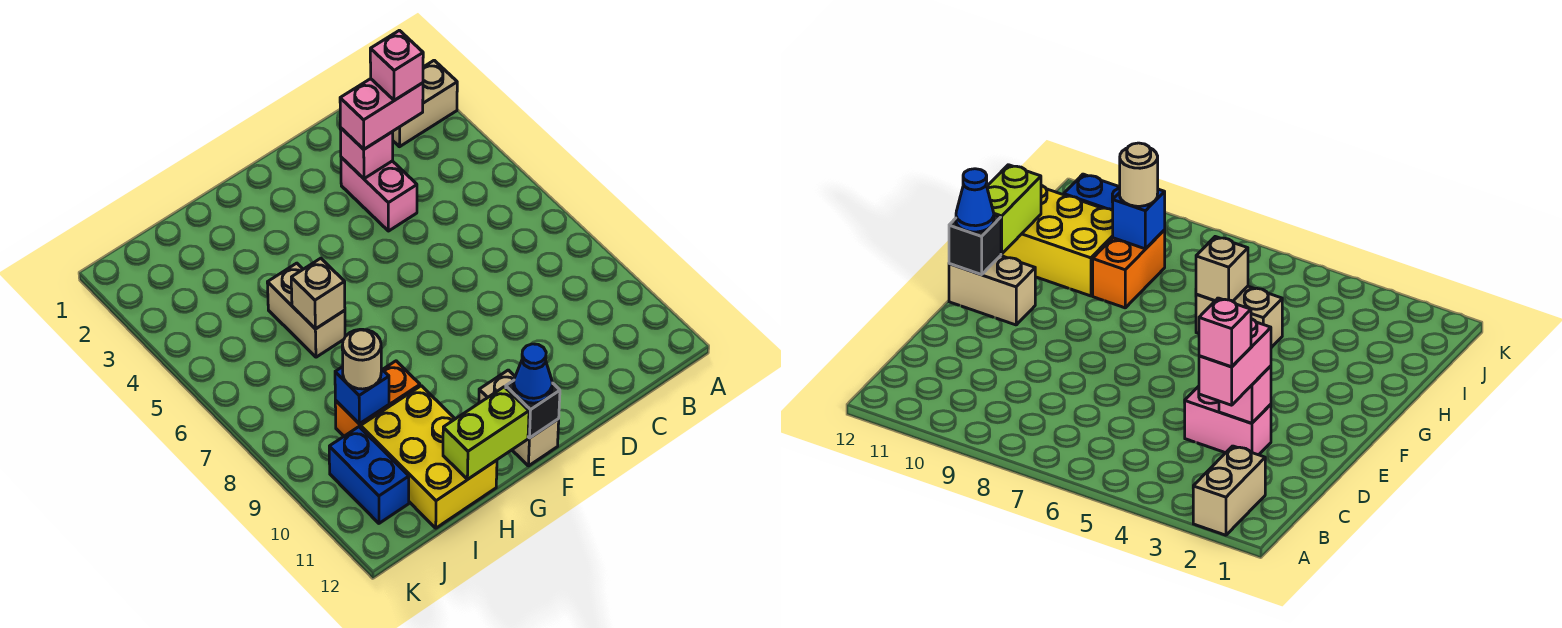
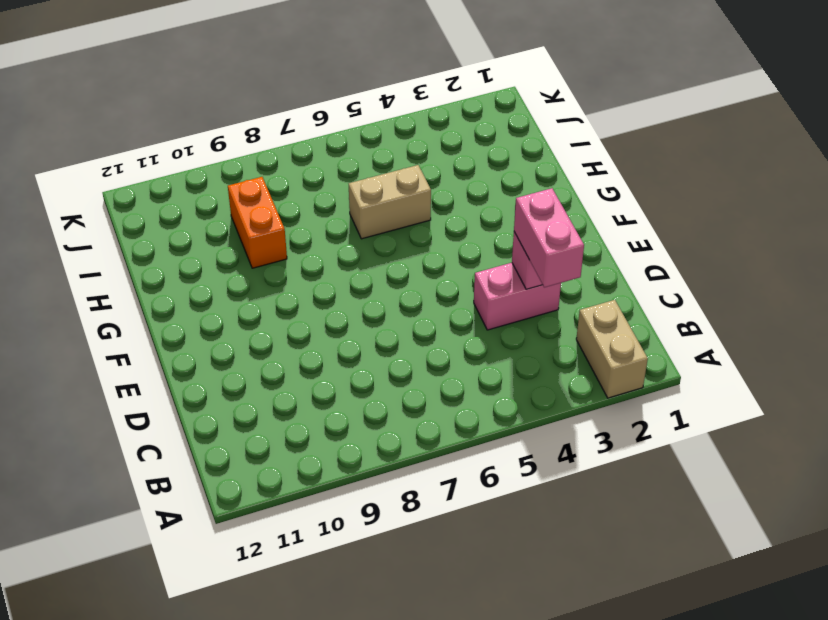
none -> tan brick F11:F12 level 1
none -> yellow brick H10:I12 level 1
none -> blue brick J10:J11 level 1

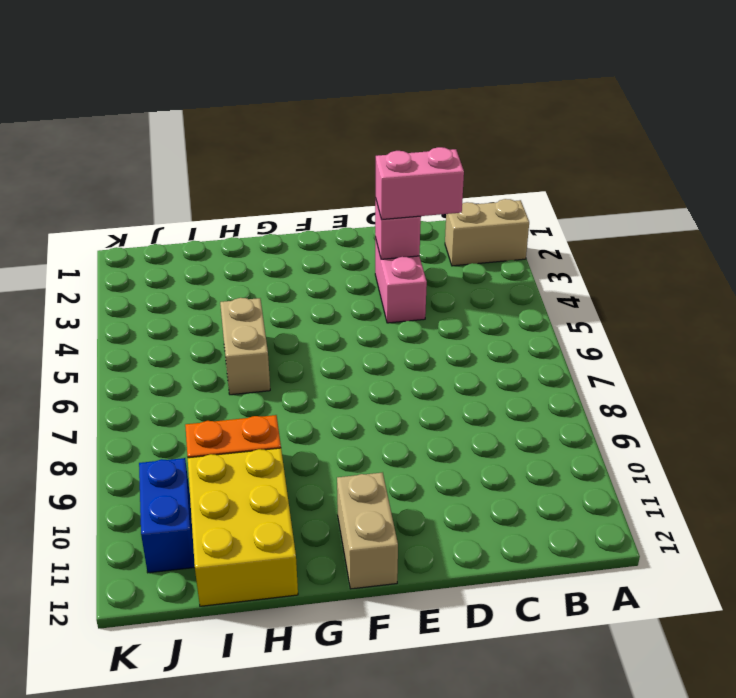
none -> black brick F12 level 2
none -> lime brick G12:H12 level 2
none -> tan brick H6 level 2

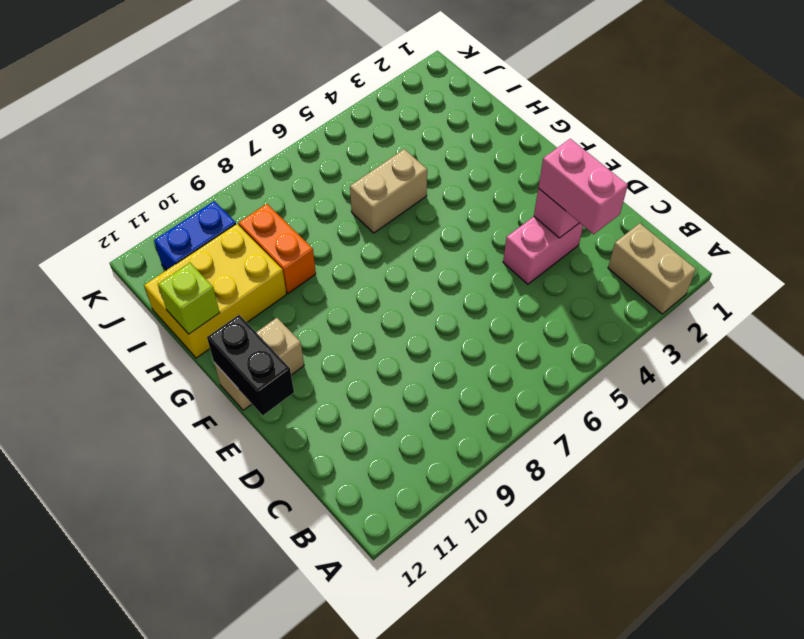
black brick E12:F12 level 2 -> black brick F12 level 2
lime brick H12 level 2 -> lime brick G12:H12 level 2
none -> tan brick H6 level 2
none -> blue brick I9 level 2
none -> blue cone F12 level 3

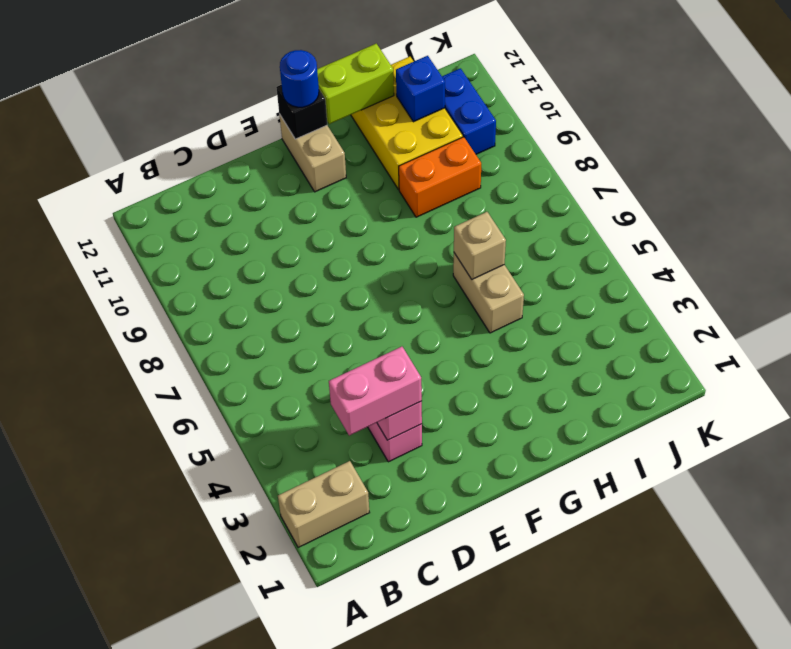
blue round brick F12 level 3 -> blue cone F12 level 3
blue brick I11 level 2 -> blue brick I9 level 2
none -> tan round brick I9 level 3
none -> pink brick C3 level 4

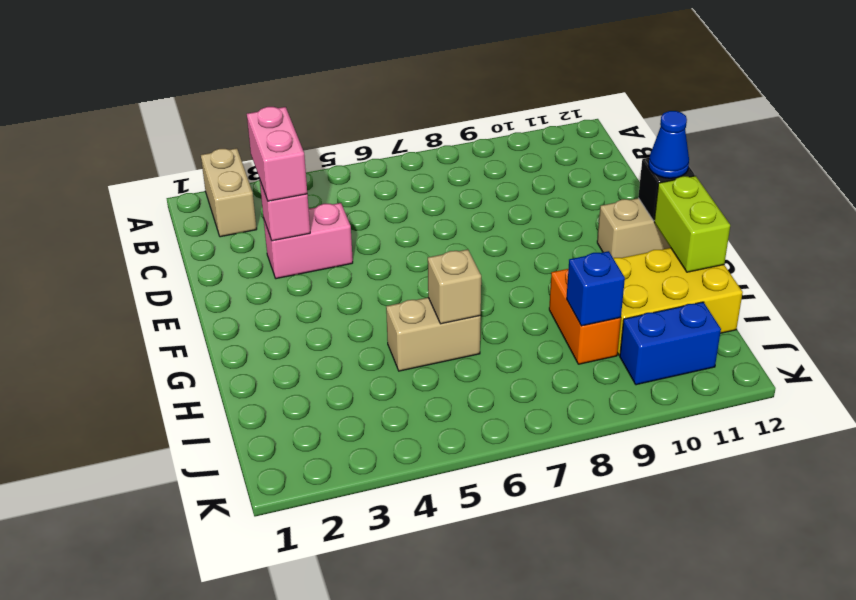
none -> tan round brick I9 level 3
none -> pink brick C3 level 4

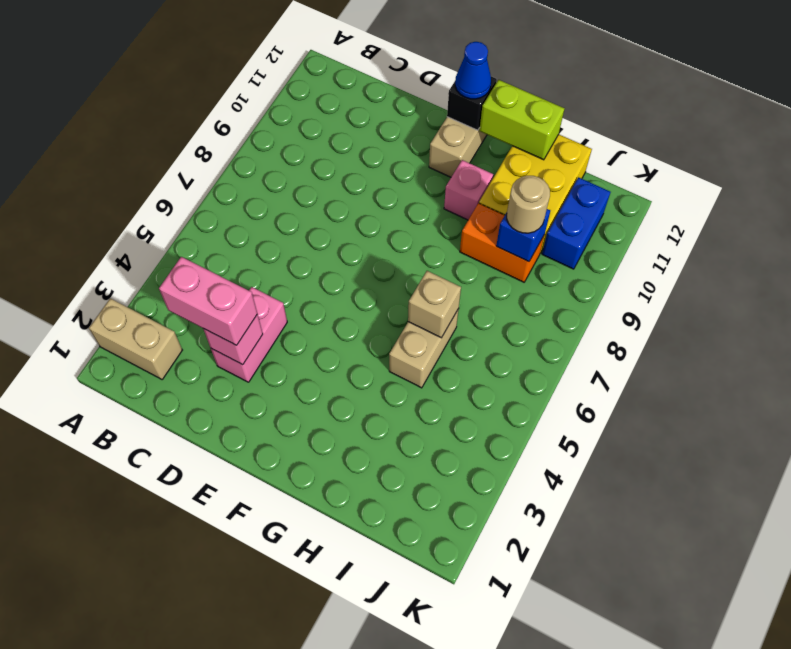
pink brick G10 level 1 -> pink brick C3 level 4

